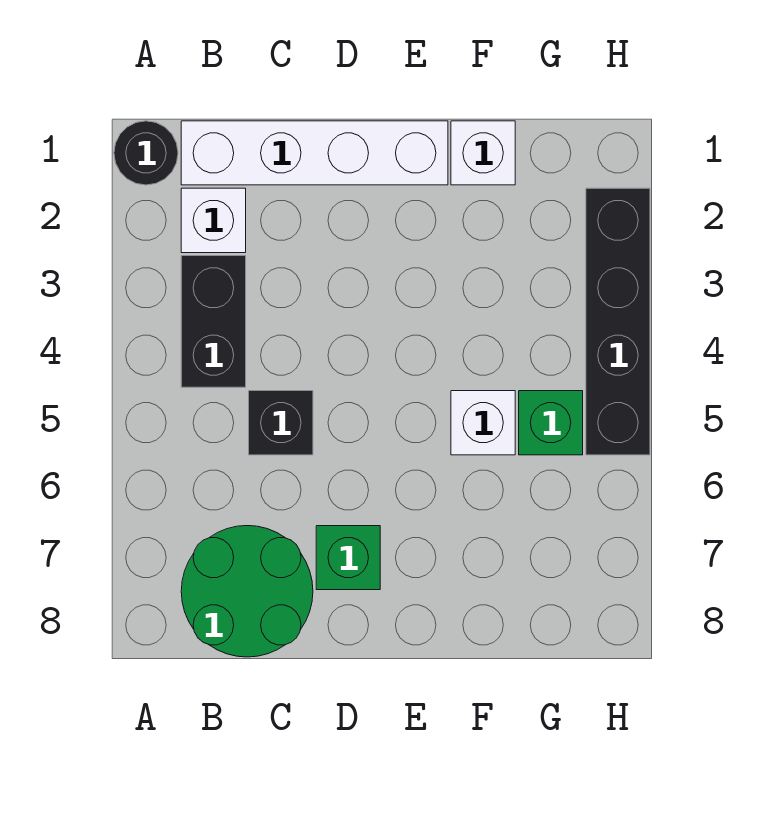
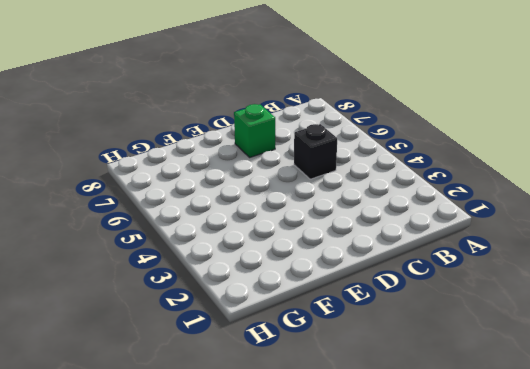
none -> black round brick A1 level 1
none -> white brick B1:E1 level 1

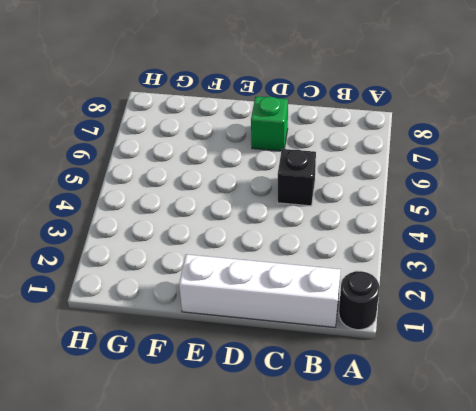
none -> white brick B2 level 1
none -> black brick B3:B4 level 1

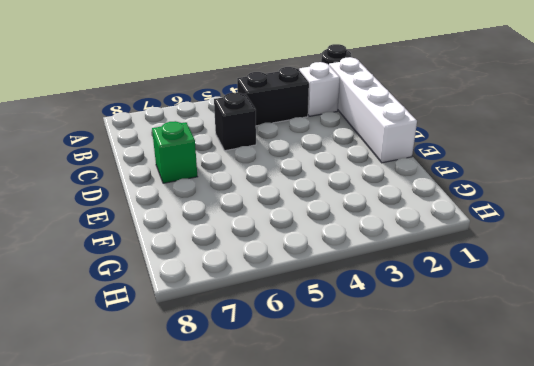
none -> green round brick B7:C8 level 1
none -> white brick F1 level 1

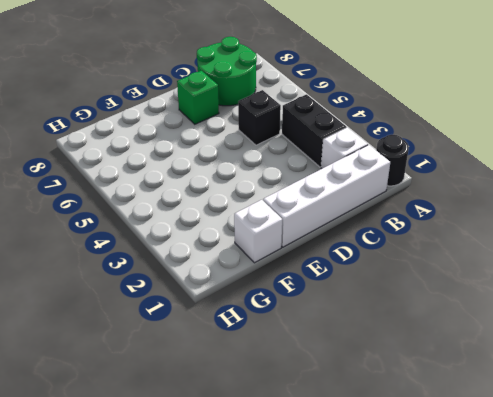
none -> white brick F5 level 1
none -> green brick G5 level 1

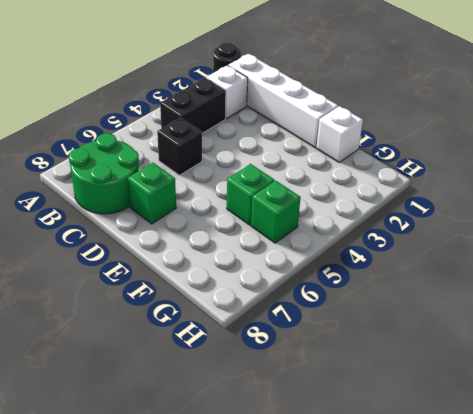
green brick F5 level 1 -> white brick F5 level 1
none -> black brick H2:H5 level 1

